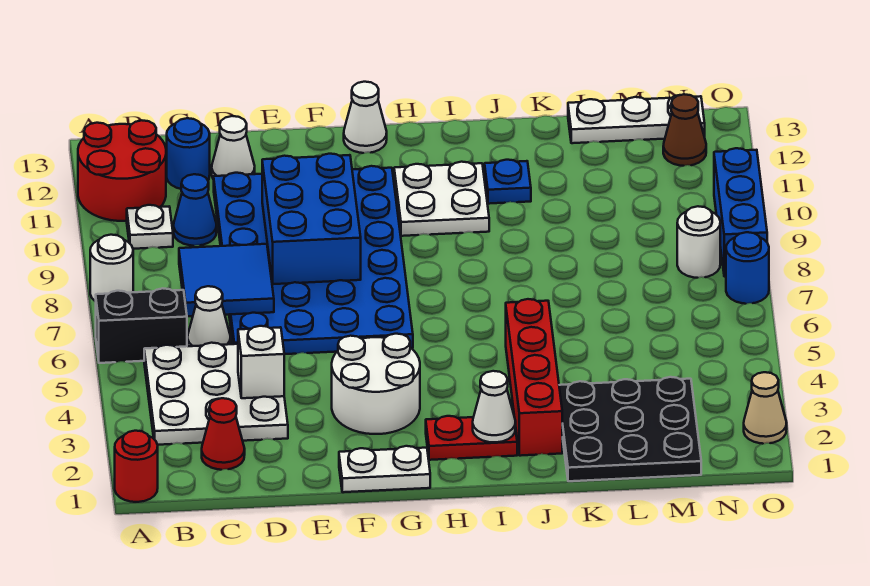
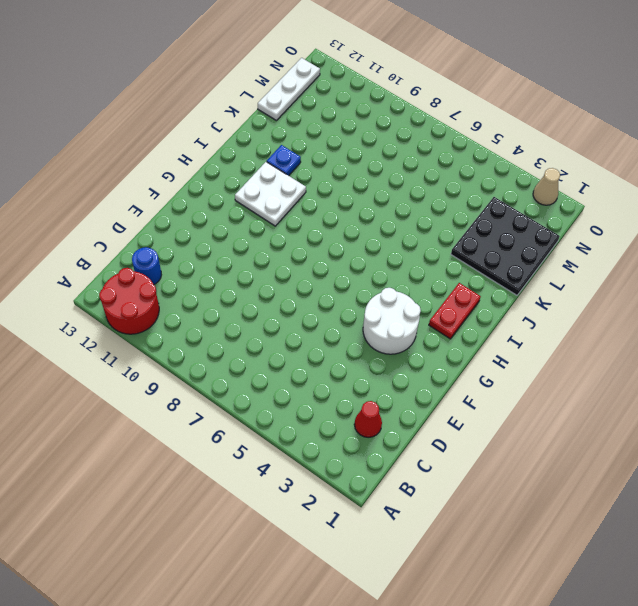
none -> red round brick A1 level 1
none -> black brick A6:B6 level 1
none -> white round brick A8 level 1
none -> white plate B3:D5 level 1

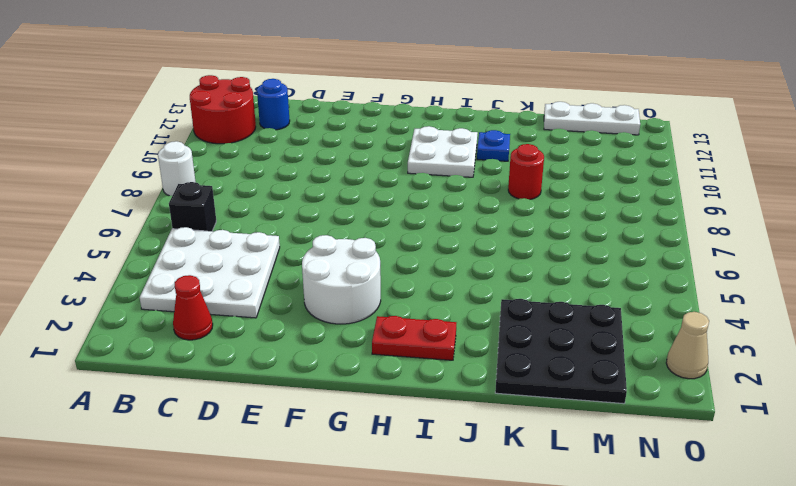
black brick B6 level 1 -> black brick A6:B6 level 1
red round brick K9 level 1 -> red round brick A1 level 1
none -> white plate B10 level 1
none -> white cone C6 level 1
none -> blue cone C10 level 1
none -> blue plate D6:G11 level 1

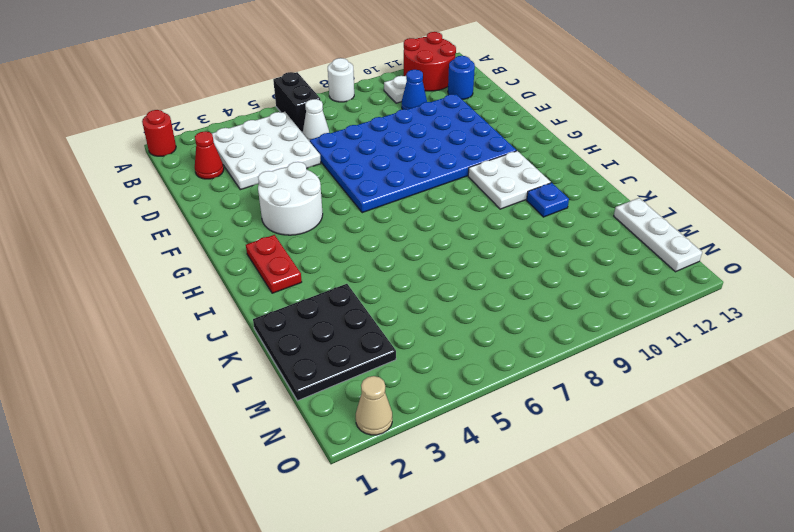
none -> white cone D12 level 1
none -> white plate F1:G1 level 1
none -> white cone G13 level 1
none -> red brick J2:J5 level 1

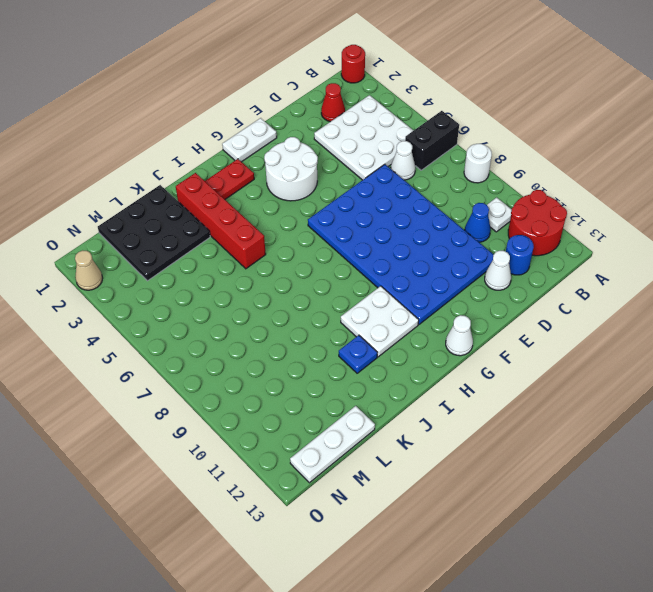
none -> white round brick N8 level 1
none -> brown cone N12 level 1
none -> blue round brick O7 level 1
none -> blue brick O8:O10 level 1

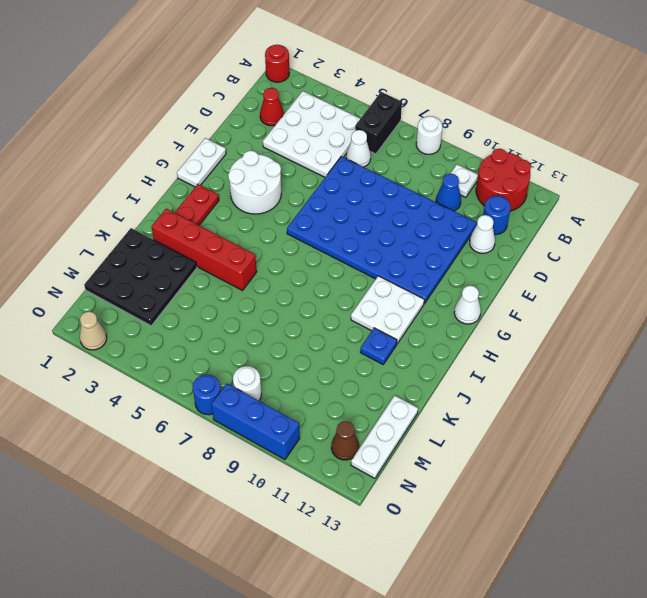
none -> blue tile C7:D8 level 2
none -> white brick D4 level 2
none -> blue brick E8:F10 level 2
none -> white cone I2 level 2

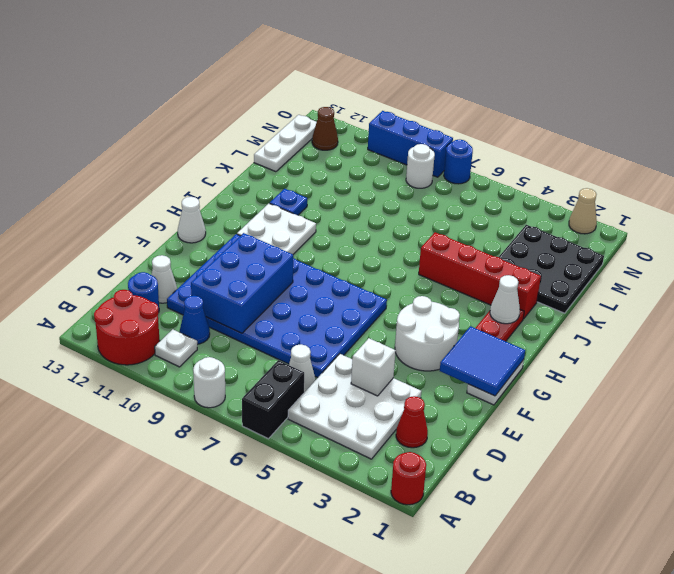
blue brick D9:F10 level 2 -> blue brick E8:F10 level 2
blue tile F1:G2 level 2 -> blue tile C7:D8 level 2

